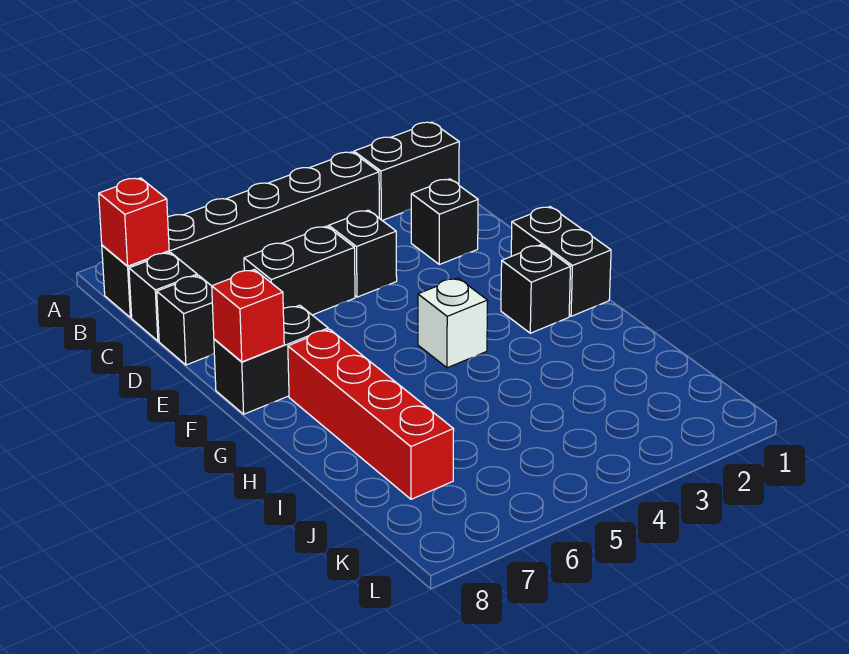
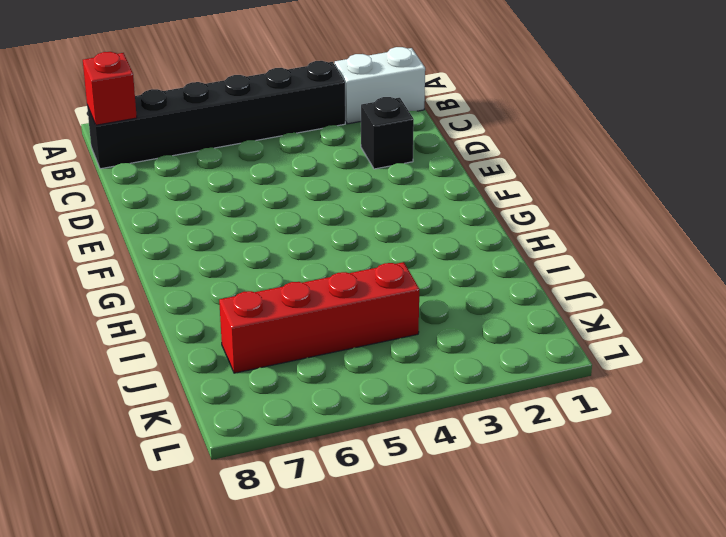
white brick B1:B2 level 1 -> black brick B1:B2 level 1
red brick J4:J7 level 1 -> red brick G7:J7 level 1
none -> black brick C8 level 1
none -> black brick D4 level 1
none -> black brick D5:D6 level 1

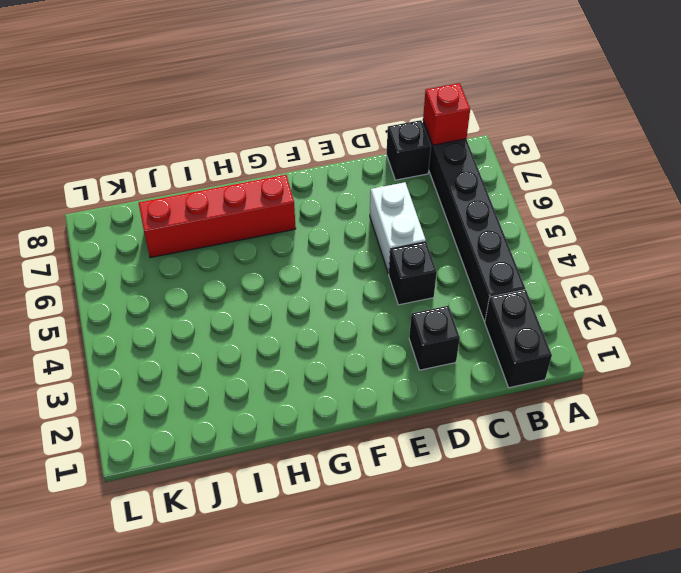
white brick D5:D6 level 1 -> black brick D5:D6 level 1
none -> black brick D8 level 1
none -> black brick F1:G1 level 1
none -> black brick F7:F8 level 1

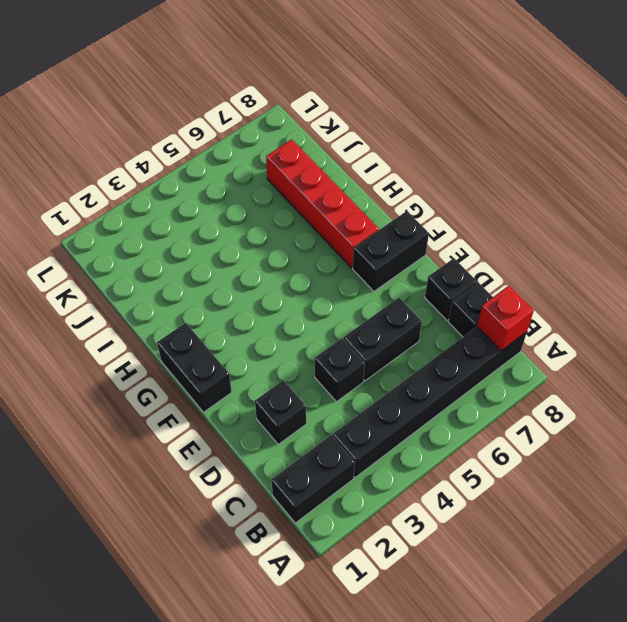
none -> black brick G2 level 1
none -> white brick G4 level 1
none -> red brick F8 level 2

